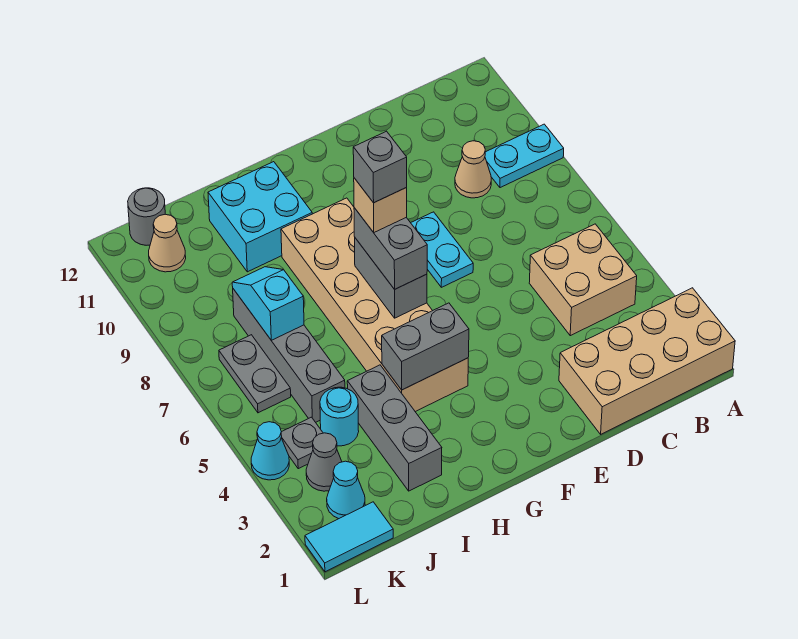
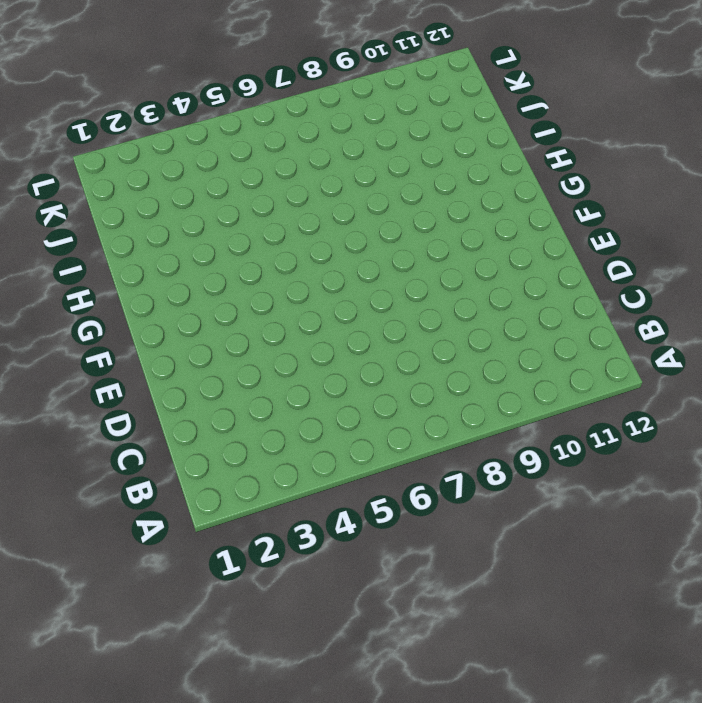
none -> tan brick A1:D2 level 1
none -> cyan plate A9:B9 level 1
none -> tan brick B4:C5 level 1

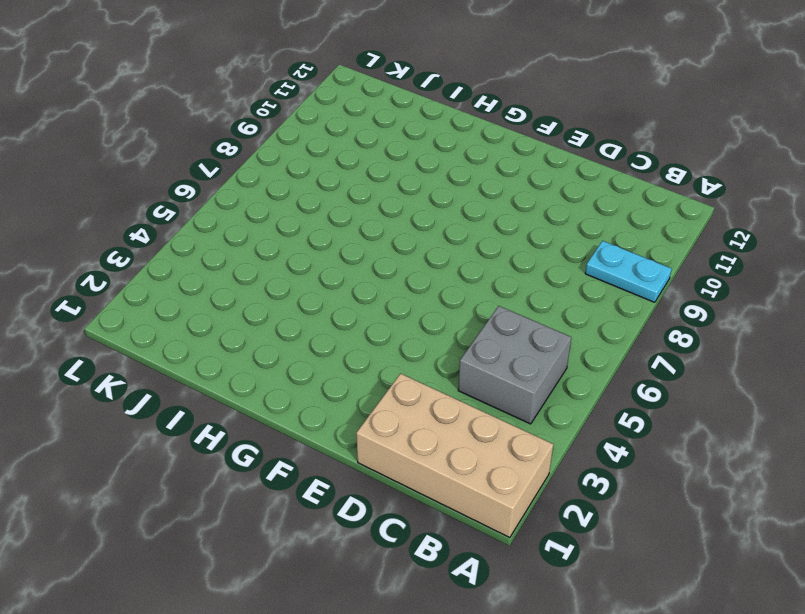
grey brick B4:C5 level 1 -> tan brick B4:C5 level 1
none -> tan cone C9 level 1
none -> cyan plate E7:E8 level 1
none -> tan brick G4:H9 level 1

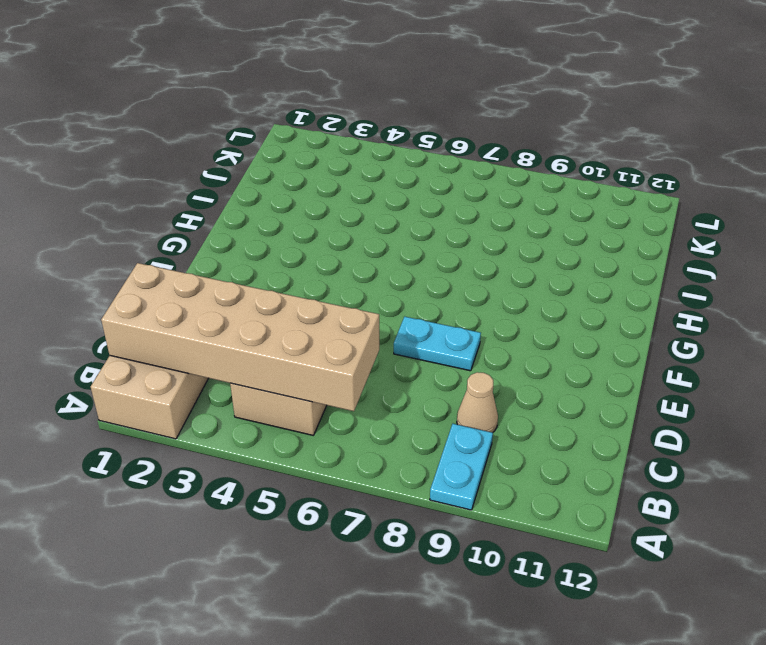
tan brick B1:C6 level 2 -> tan brick G4:H9 level 1
none -> cyan brick H10:I11 level 1
none -> grey brick I2:I4 level 1
none -> cyan round brick J4 level 1

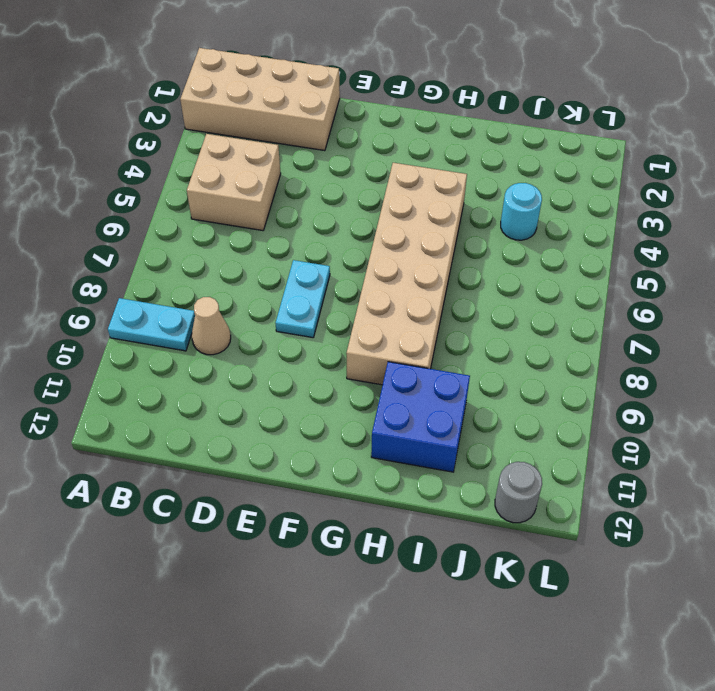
blue brick H10:I11 level 1 -> cyan brick H10:I11 level 1
none -> grey brick I2:I4 level 1
none -> grey brick J5:J8 level 1
none -> cyan tile K1:L1 level 1

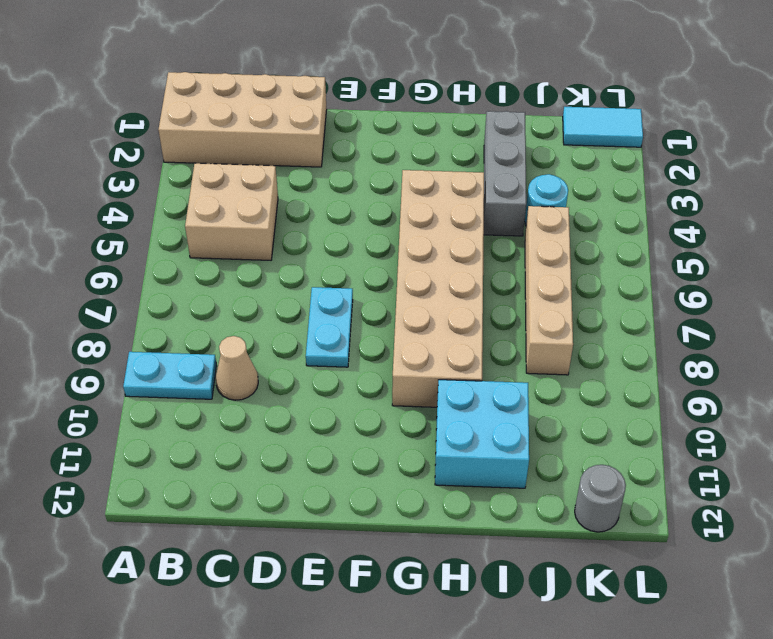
tan brick J5:J8 level 1 -> grey brick J5:J8 level 1
none -> cyan cone K2 level 1
none -> grey cone K3 level 1
none -> grey plate K4 level 1

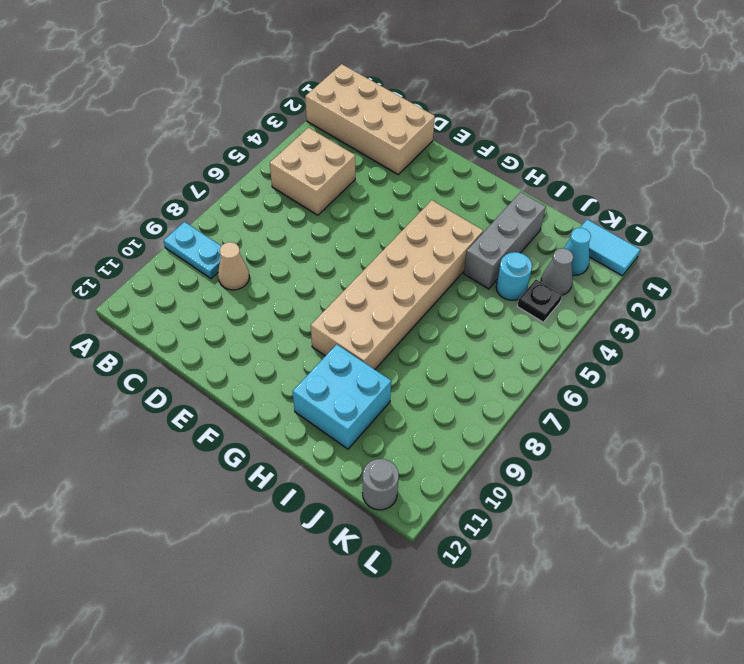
black plate K4 level 1 -> grey plate K4 level 1
none -> cyan plate E7:E8 level 1
none -> grey brick J5:J8 level 1
none -> grey plate K6:K7 level 1

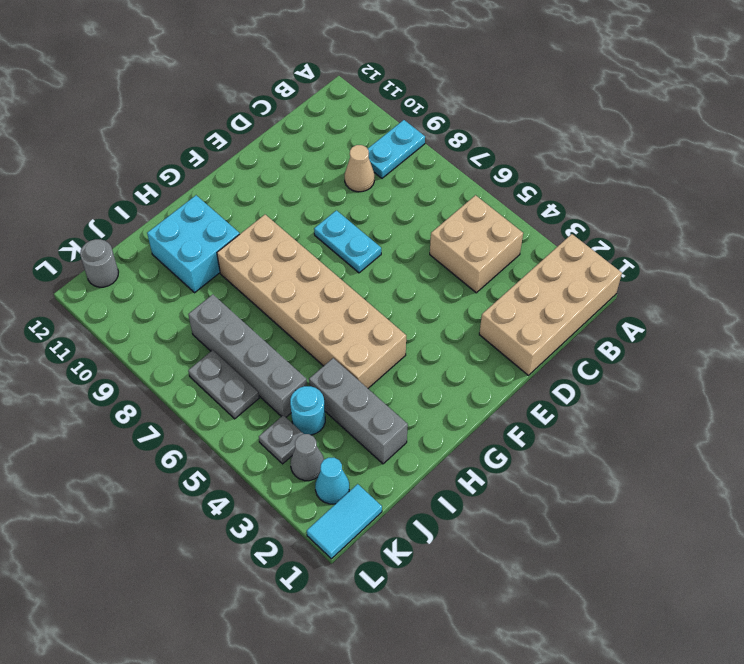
none -> tan cone K11 level 1
none -> cyan cone L4 level 1
none -> grey brick G4:H4 level 2

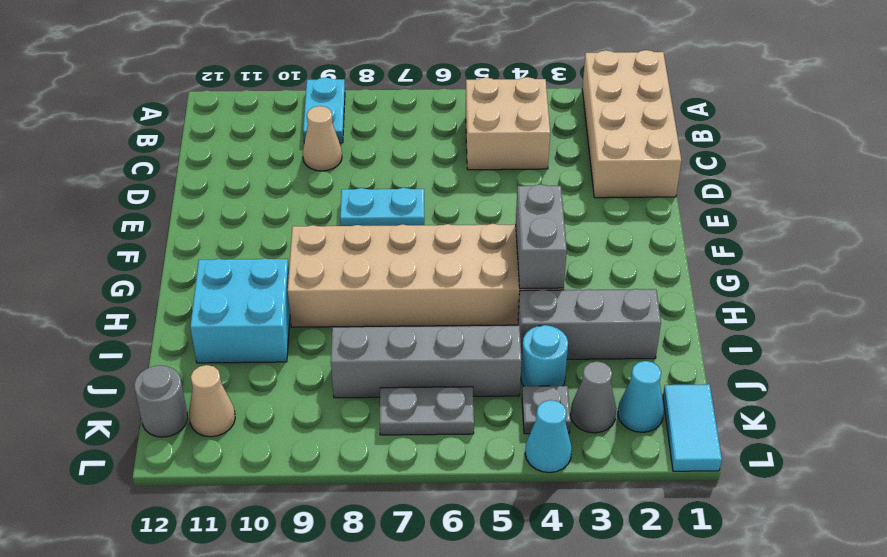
none -> grey brick G6:G7 level 2
none -> cyan slope J7:J8 level 2 top 7
none -> grey brick G6:G7 level 3

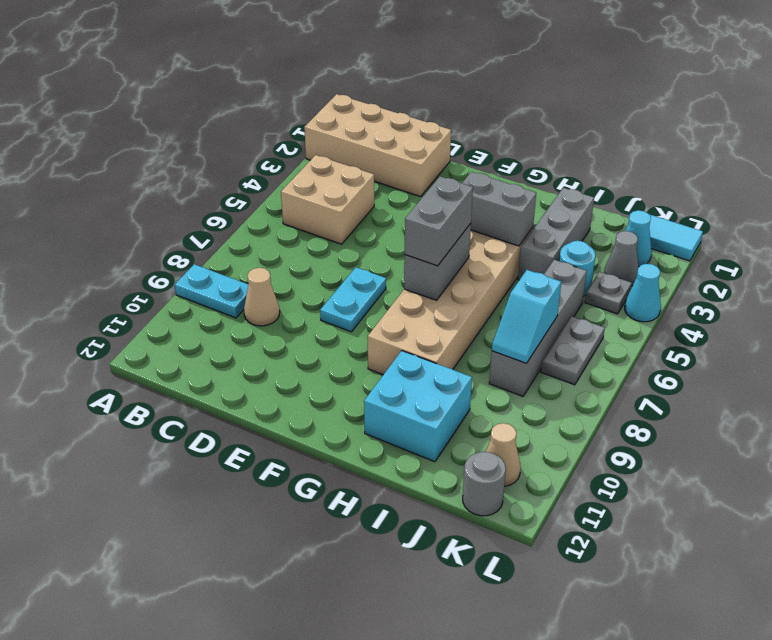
none -> tan brick G7 level 4
none -> grey brick G7 level 5

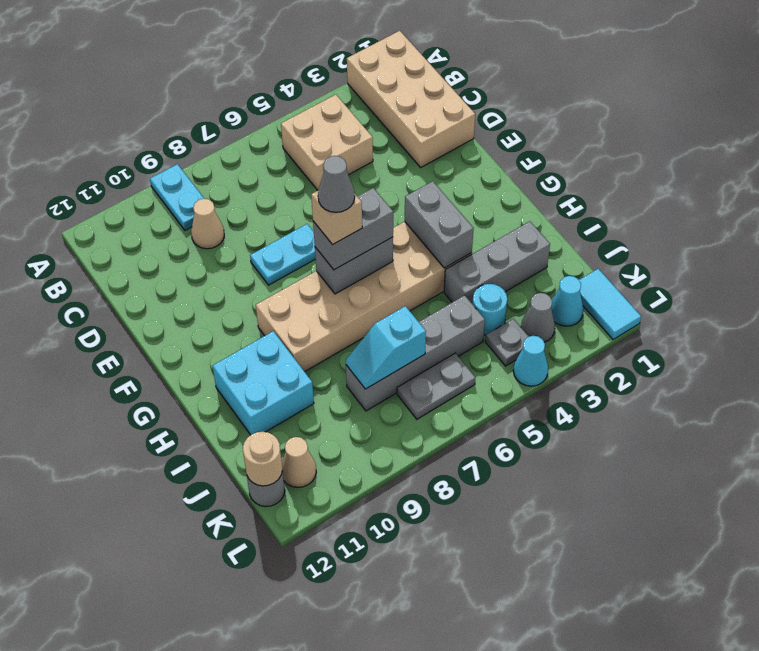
grey cone G7 level 5 -> grey brick G7 level 5
tan round brick K12 level 2 -> none

